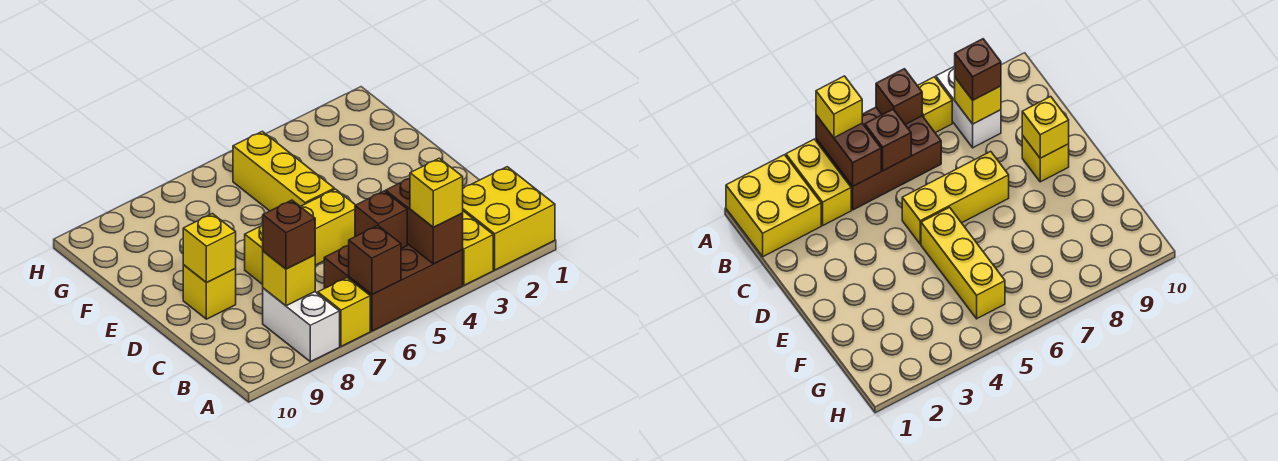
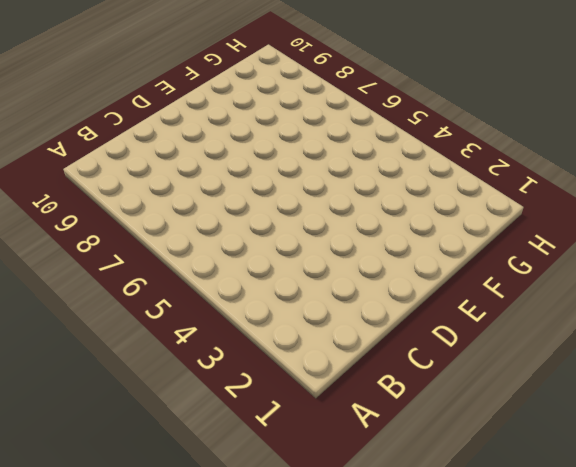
none -> yellow brick A1:B2 level 1
none -> yellow brick A3:B3 level 1
none -> brown brick A4:B6 level 1

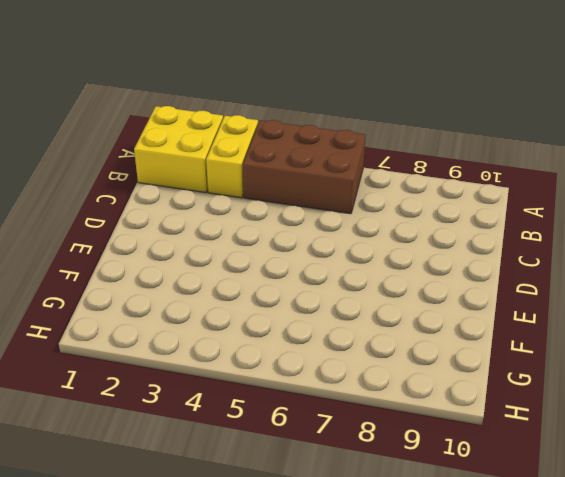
none -> yellow brick A7 level 1
none -> white brick A8:B8 level 1
none -> yellow brick D5:D7 level 1

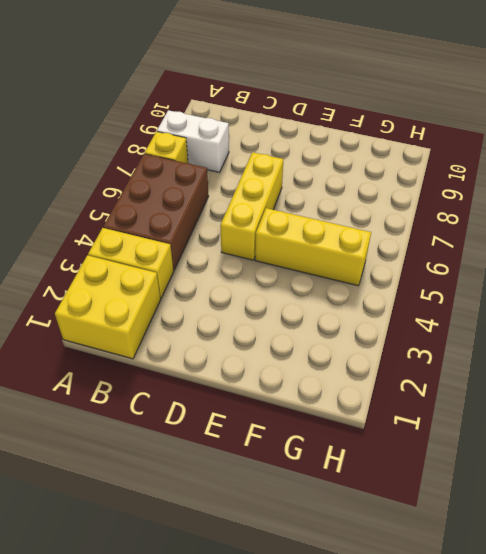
none -> yellow brick D9 level 1
none -> brown brick A4:B4 level 2
none -> brown brick A6 level 2

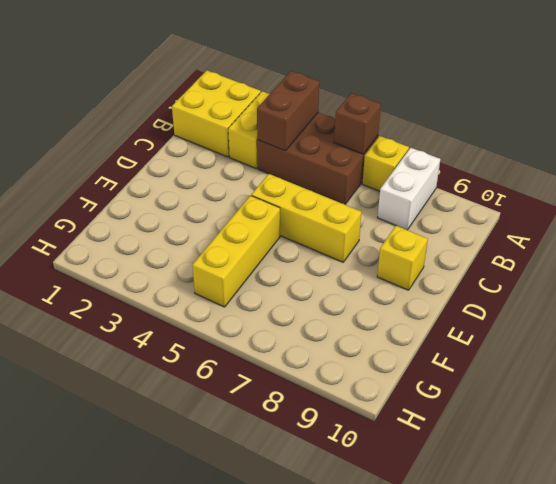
none -> brown brick B5 level 2
none -> yellow brick B8 level 2
none -> yellow brick D9 level 2

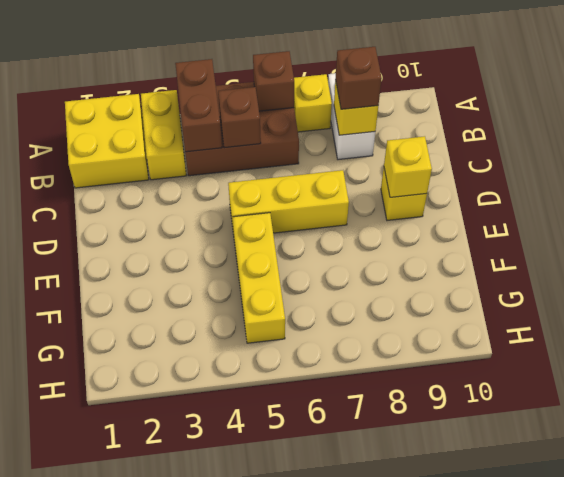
none -> yellow brick A4 level 3

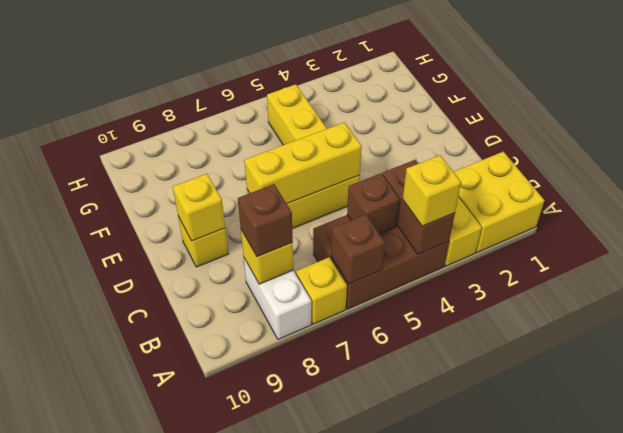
yellow brick D5:D7 level 2 -> none

